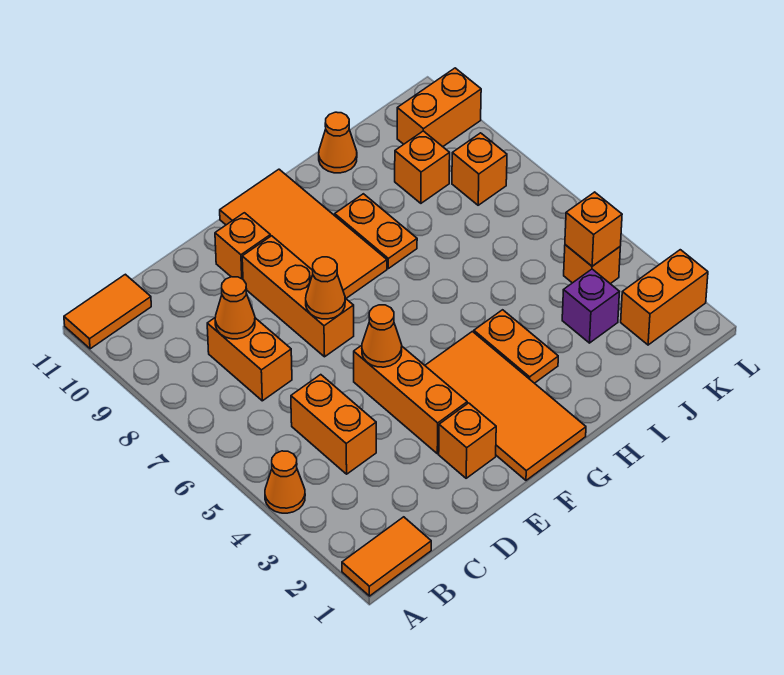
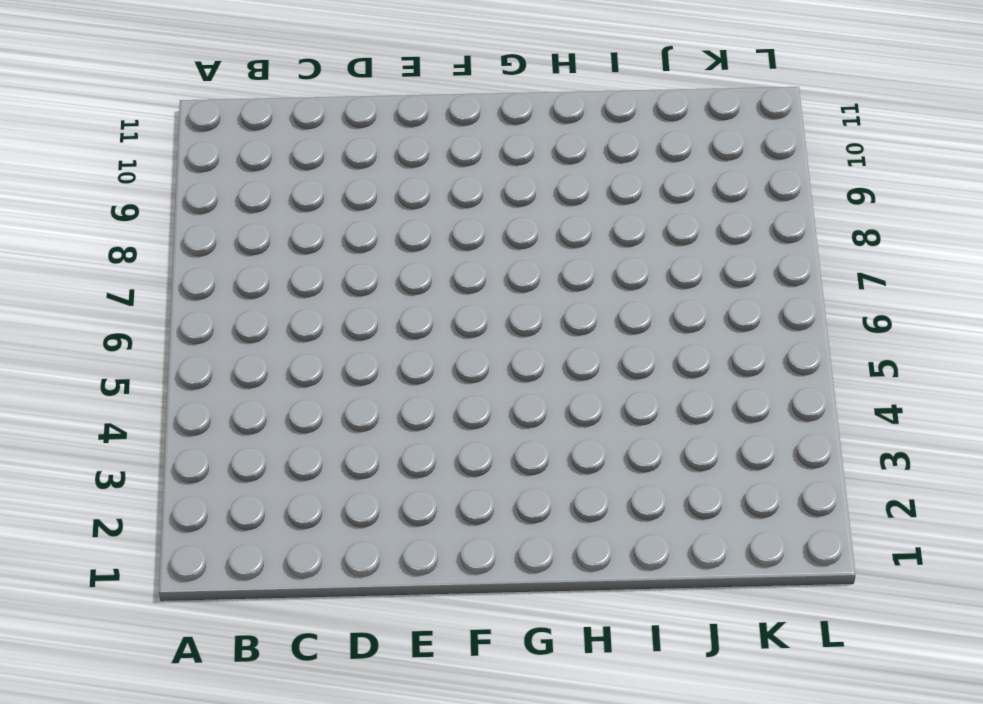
none -> orange tile A1:B1 level 1
none -> orange cone A4 level 1
none -> orange tile A11:B11 level 1

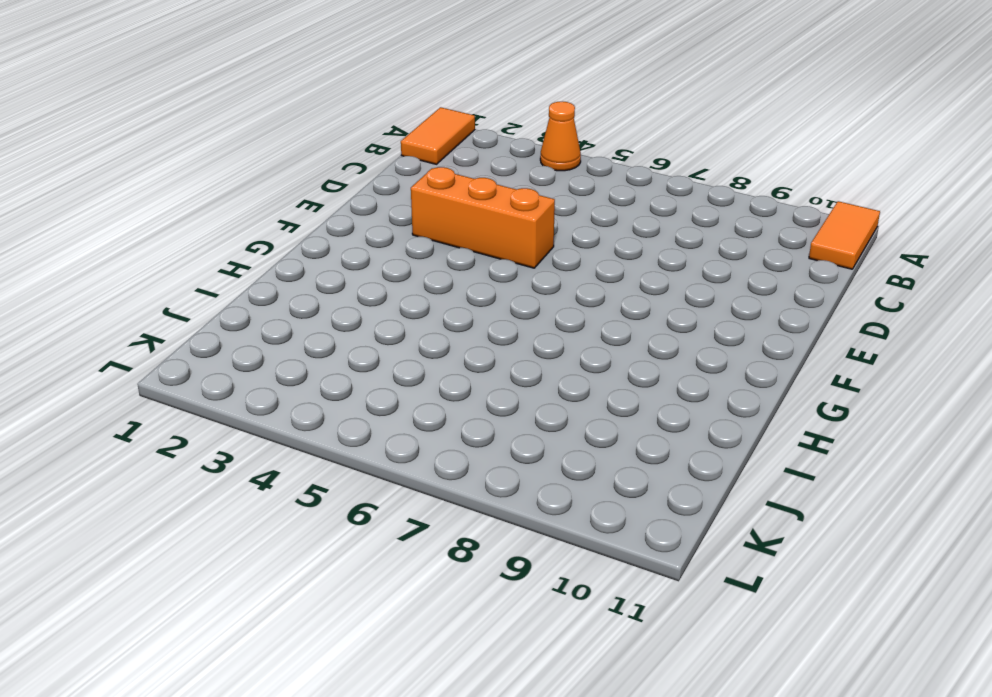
none -> orange brick C4:C5 level 1
none -> orange brick C7:C8 level 1
none -> orange brick E2 level 1

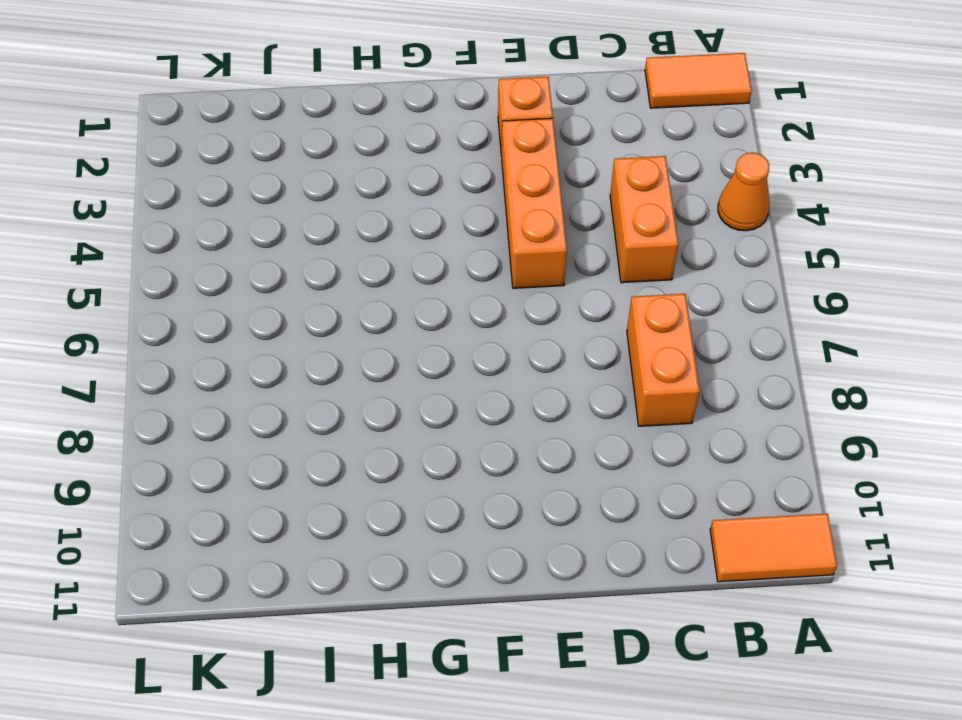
none -> orange brick E7:E9 level 1
none -> orange brick E10 level 1
none -> orange tile F1:G4 level 1

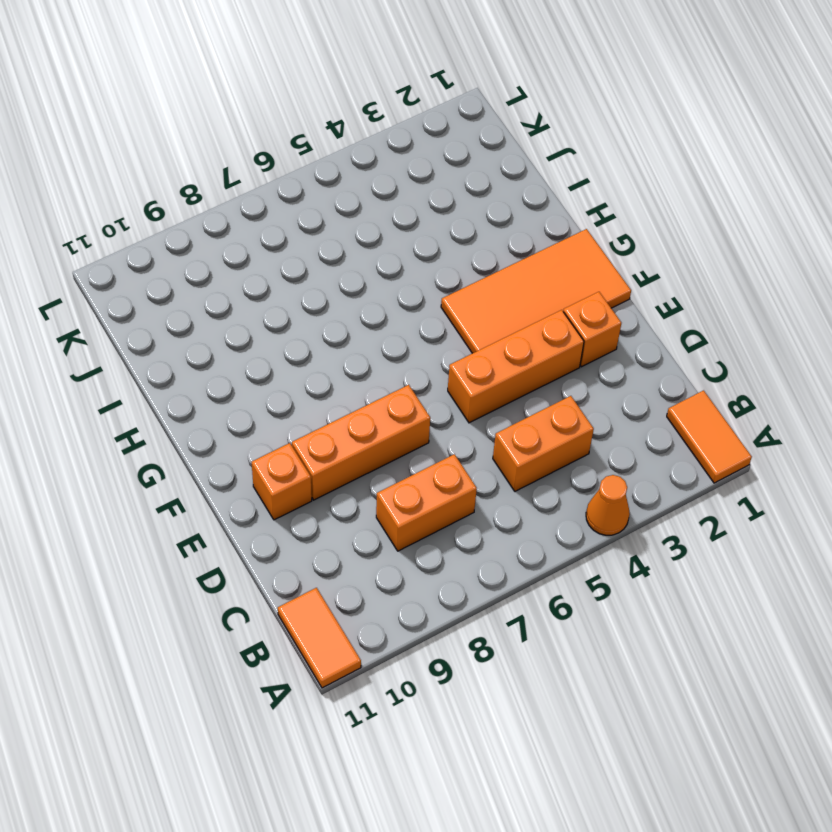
none -> orange tile F8:G11 level 1
none -> orange plate H3:H4 level 1
none -> orange plate H8:H9 level 1

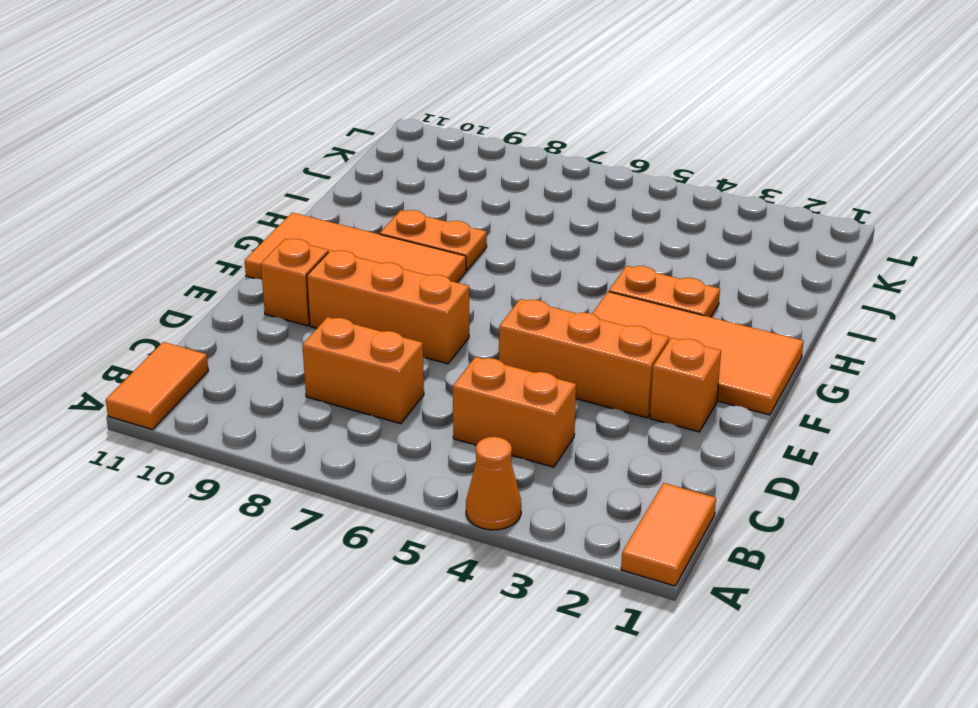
none -> orange cone I11 level 1
none -> purple brick J3 level 1
none -> orange brick J9 level 1

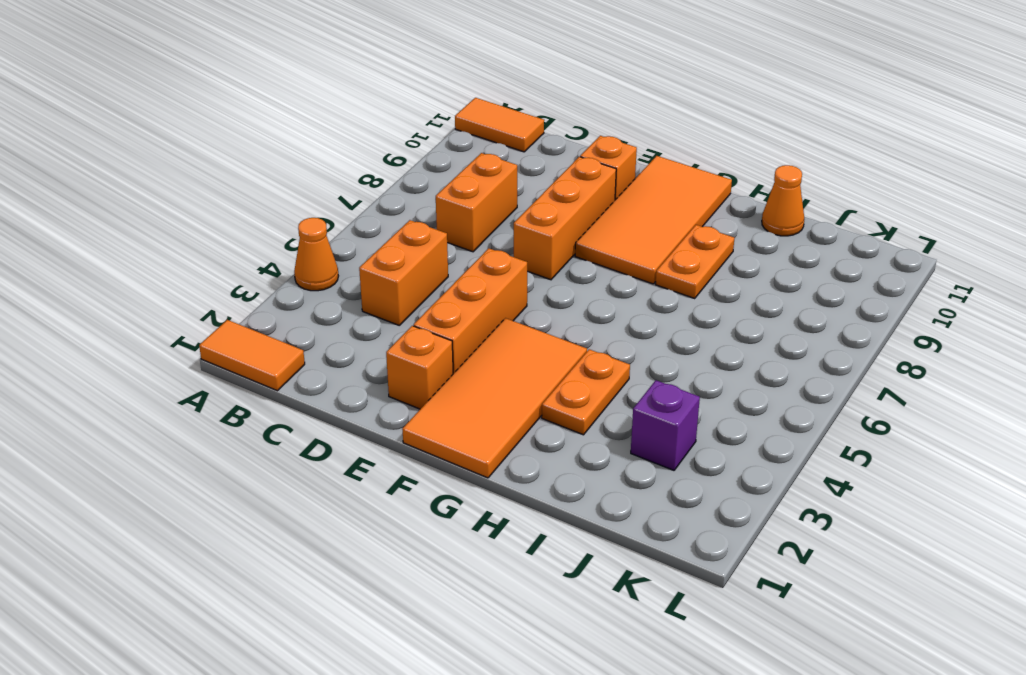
none -> orange brick J9 level 1
none -> orange brick K2:L2 level 1
none -> orange brick K4 level 1

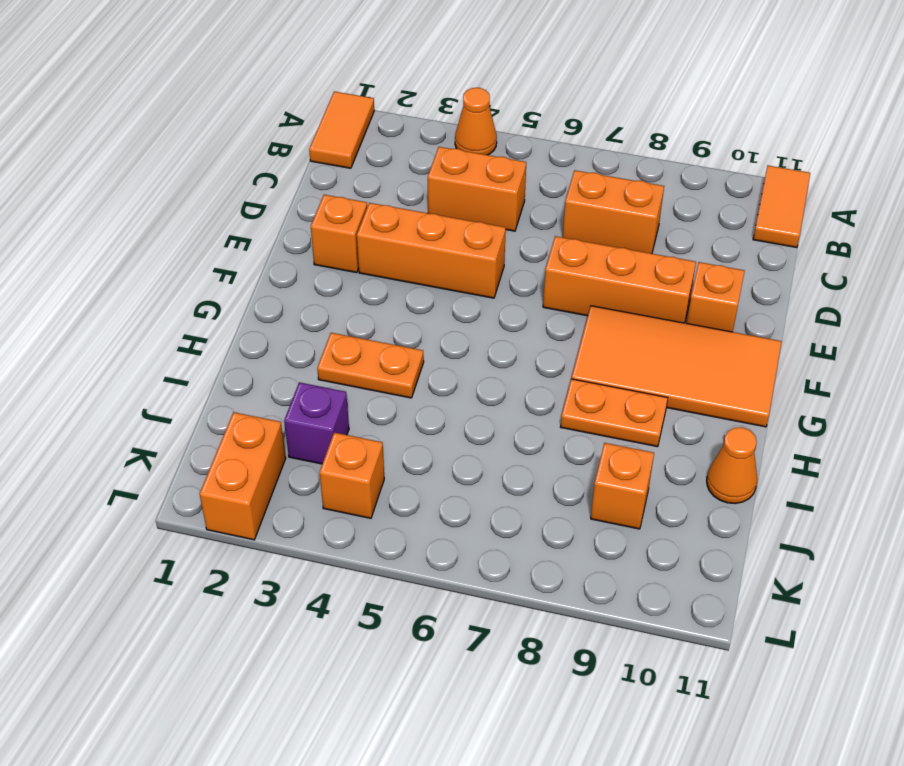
none -> orange tile F1:G4 level 1
none -> orange brick K8 level 1
none -> orange brick K10:L10 level 1

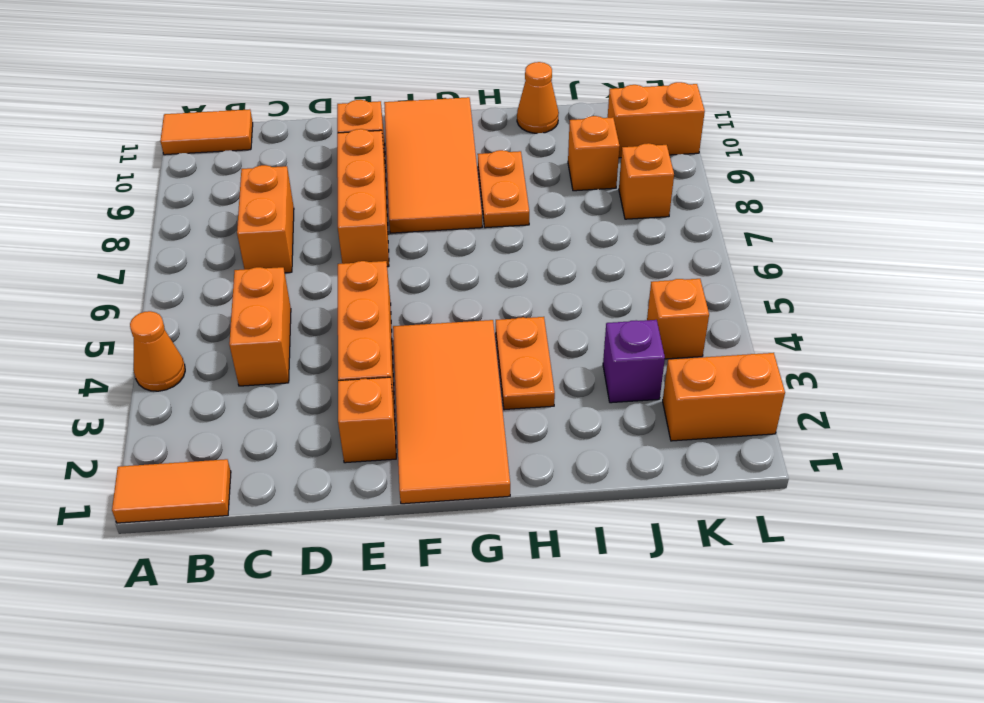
none -> orange cone C8 level 2
none -> orange cone E5 level 2
none -> orange cone E7 level 2

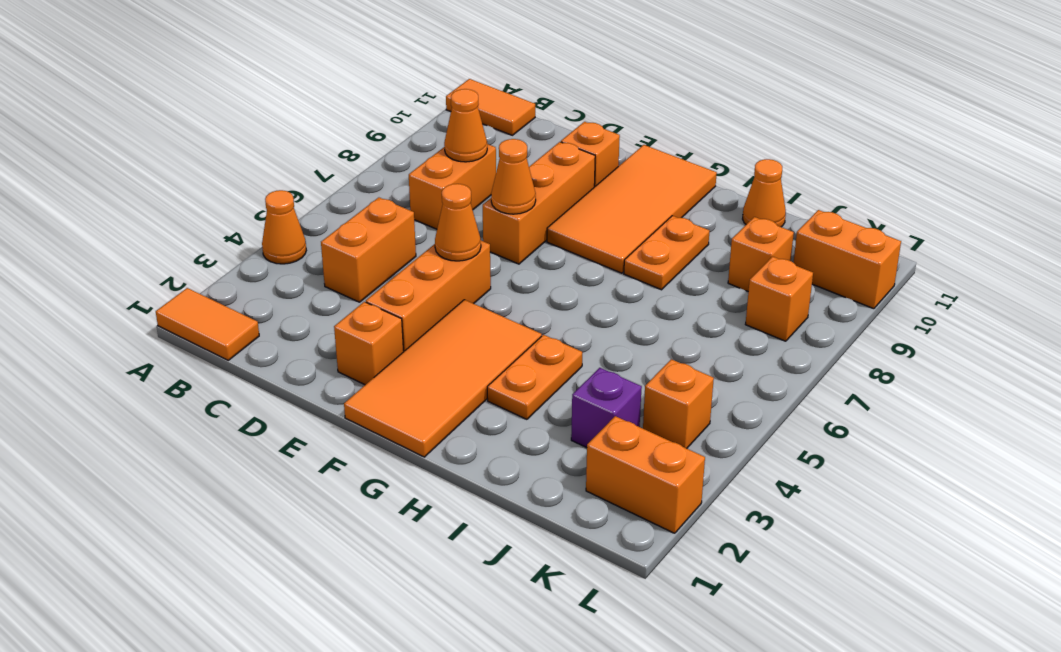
none -> orange brick K4 level 2

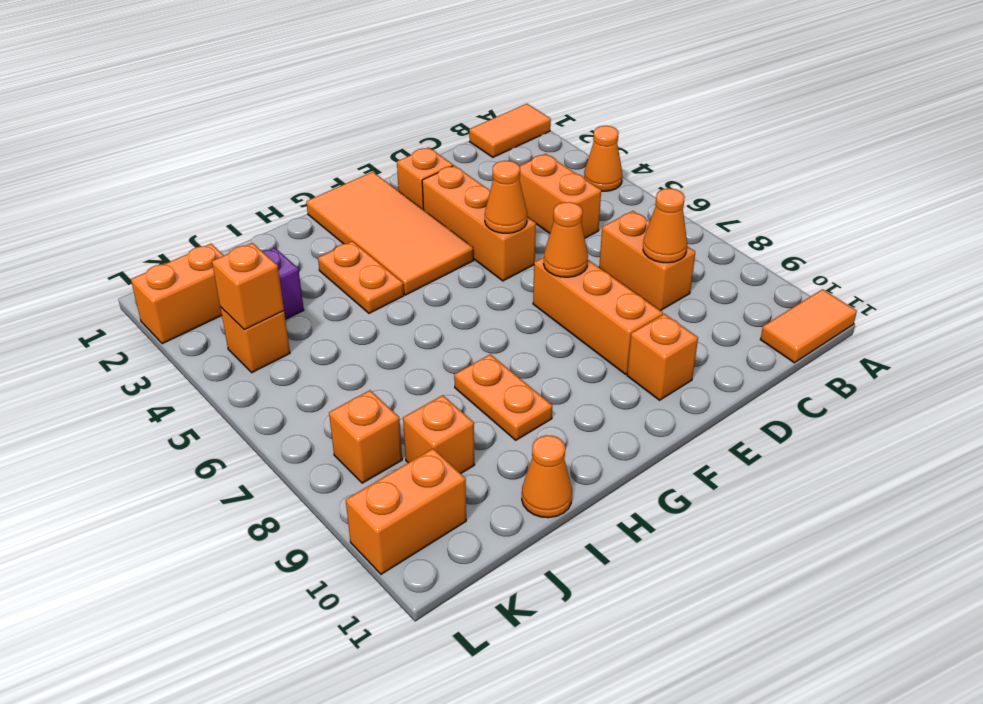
none -> orange tile F8:G11 level 1

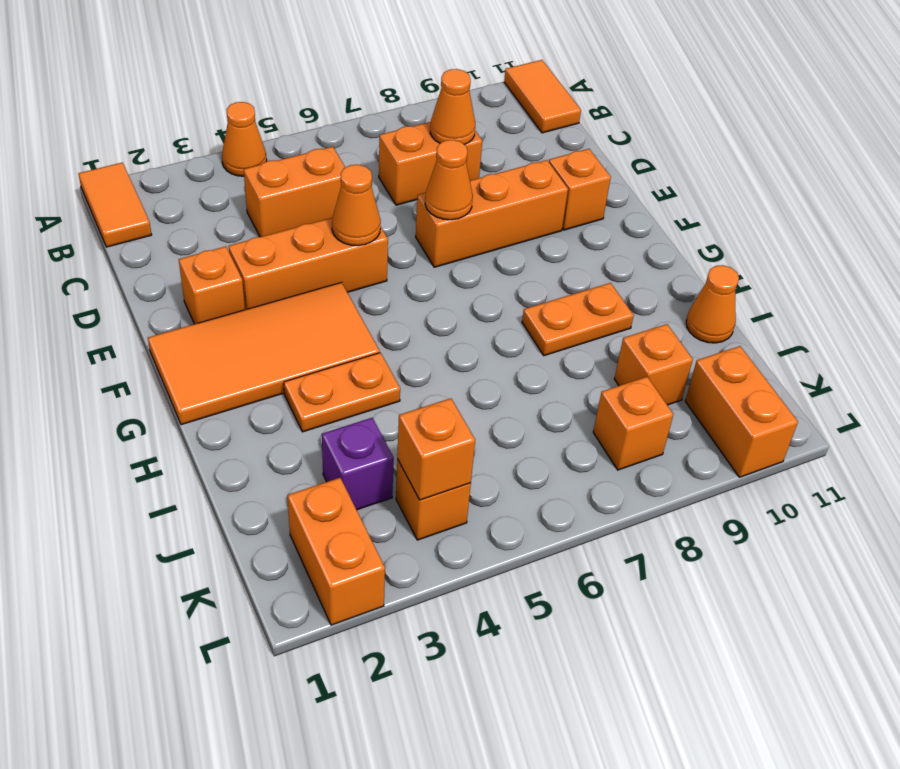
none -> orange tile F8:G11 level 1

